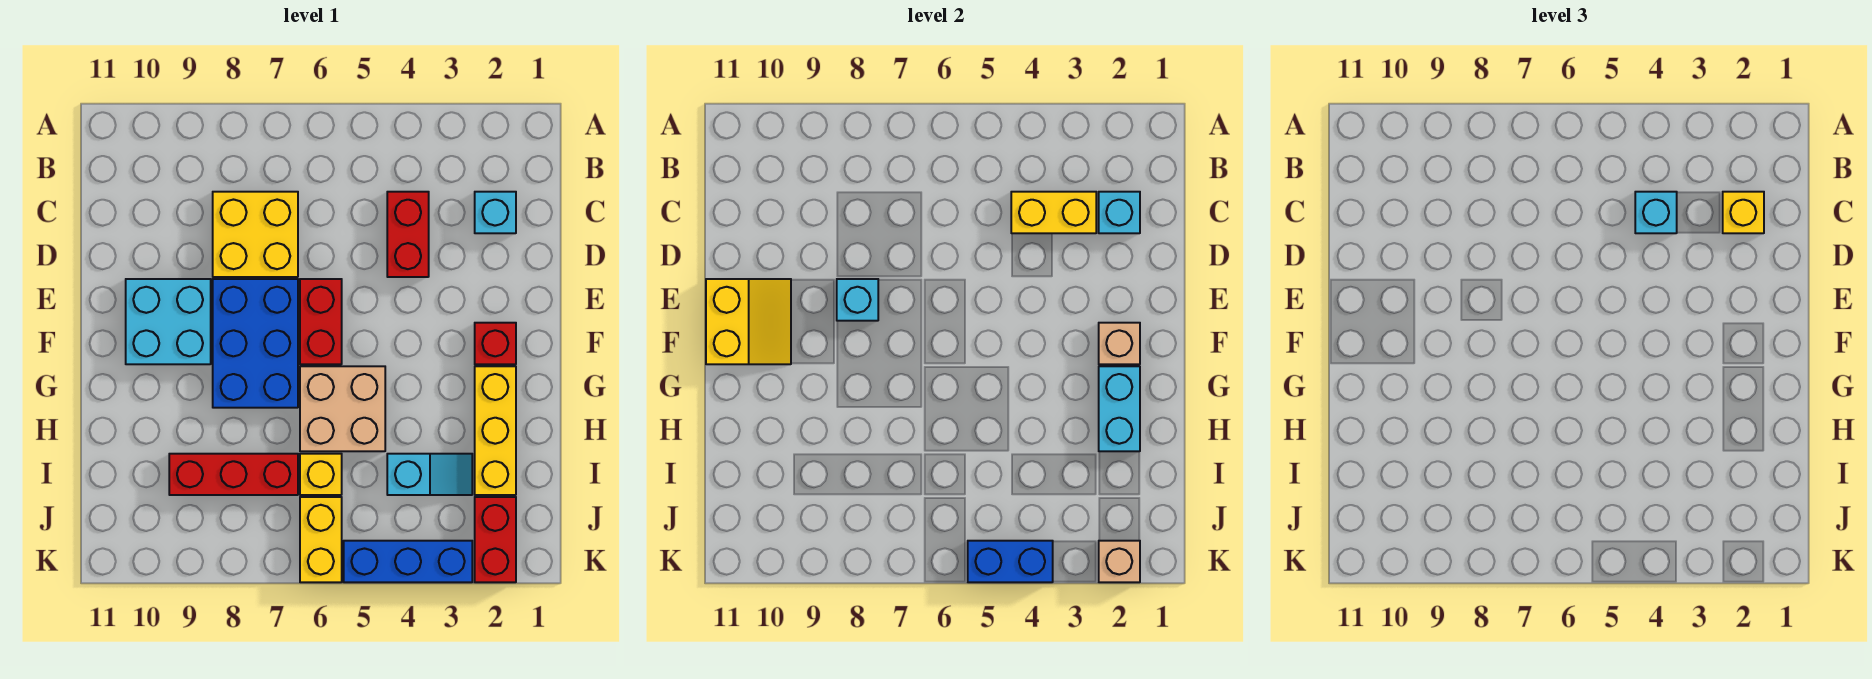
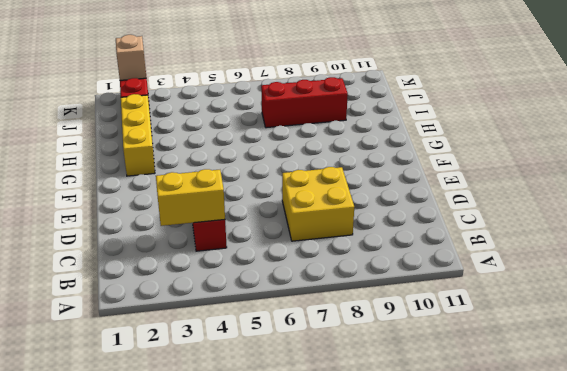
none -> cyan brick C2 level 1
none -> red brick E6:F6 level 1
none -> blue brick E7:G8 level 1

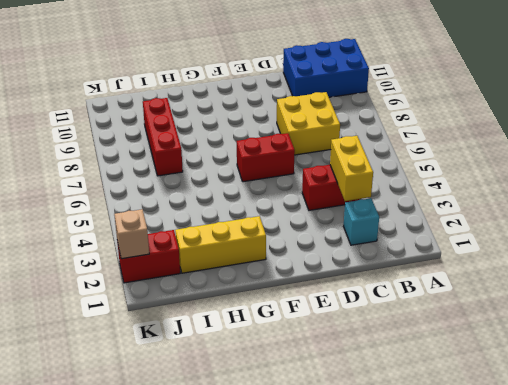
blue brick A10:C11 level 1 -> blue brick E7:G8 level 1
none -> cyan brick E9:F10 level 1
none -> red brick F2 level 1
none -> tan brick G5:H6 level 1

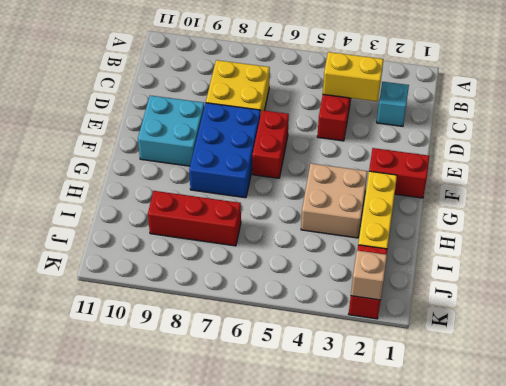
red brick F1:F2 level 1 -> red brick F2 level 1
tan brick G3:H4 level 1 -> tan brick G5:H6 level 1
none -> cyan slope I3:I4 level 1 top 4
none -> yellow brick I6 level 1
none -> yellow brick J6:K6 level 1

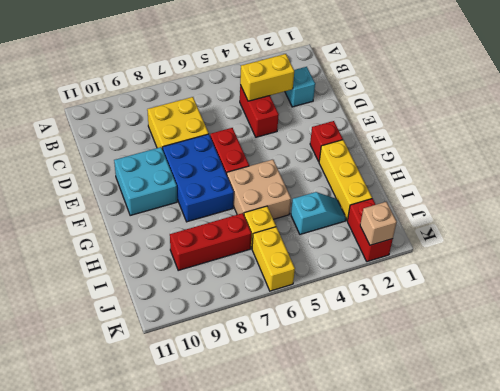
none -> blue brick K3:K5 level 1
none -> cyan brick C2 level 2
none -> cyan brick E8 level 2

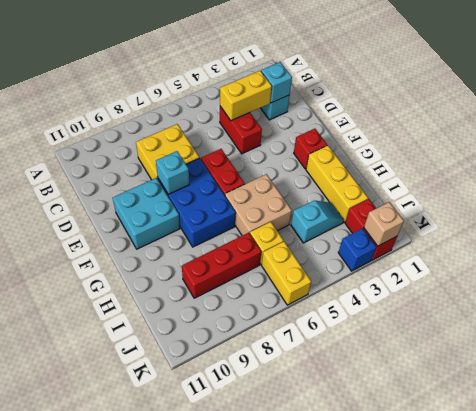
blue brick K3 level 1 -> blue brick K3:K5 level 1
none -> yellow slope E10:F11 level 2 top 11
none -> tan brick F2 level 2
none -> cyan brick G2:H2 level 2

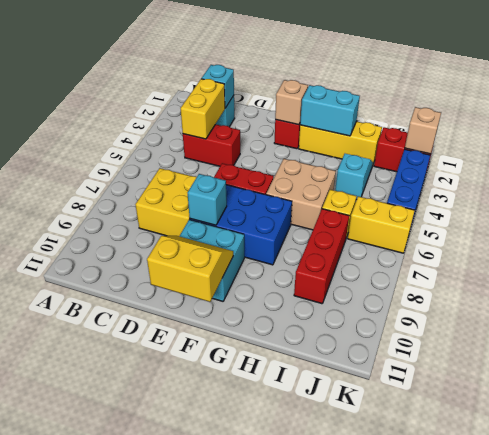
none -> blue brick K4:K5 level 2
none -> yellow brick C2 level 3
none -> cyan brick C4 level 3

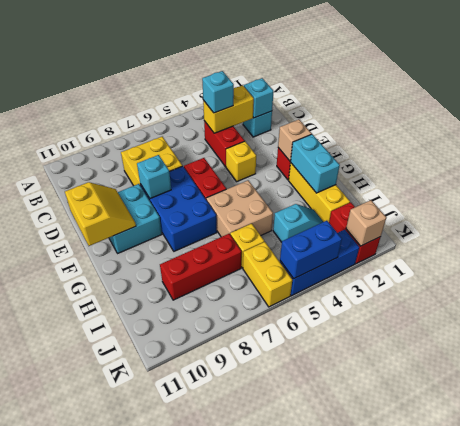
yellow brick E4 level 1 -> yellow brick C2 level 3

